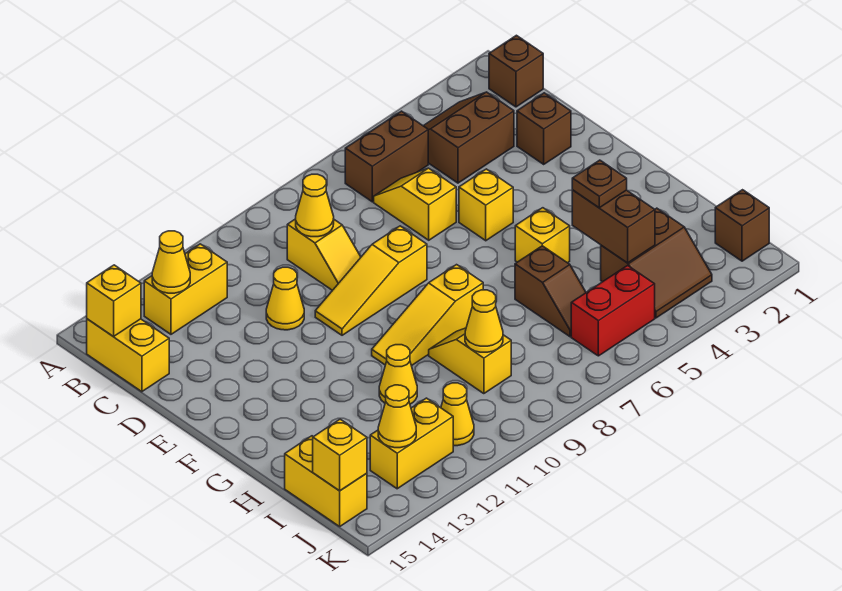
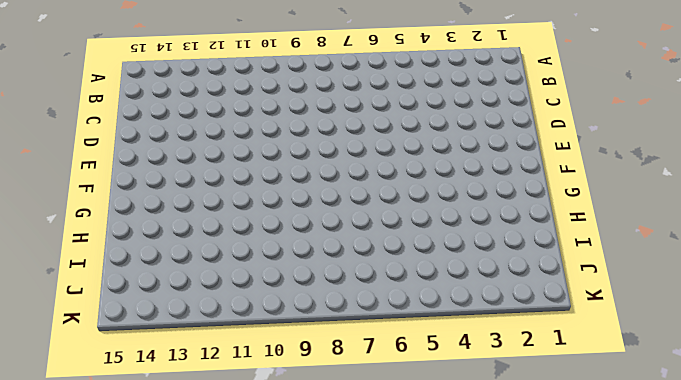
none -> brown brick B1 level 1
none -> brown slope B3:C4 level 1 top C
none -> brown brick B5:B6 level 1
none -> yellow brick B12:B13 level 1

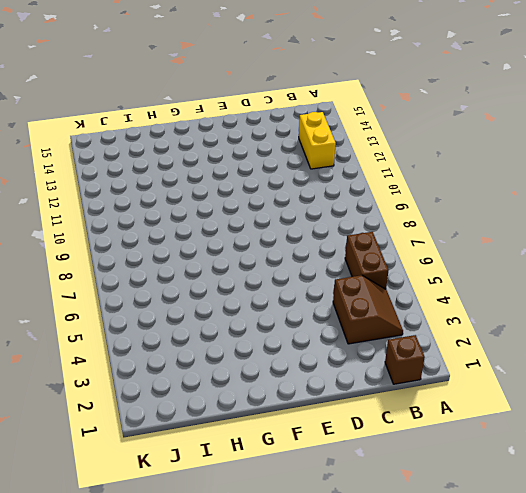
none -> yellow brick B15:C15 level 1
none -> yellow slope C6:D6 level 1 top D
none -> yellow slope C9:D9 level 1 top C
none -> brown brick D2 level 1

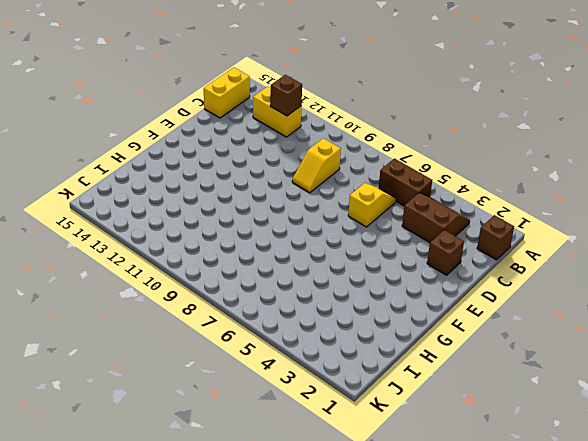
brown brick B12 level 2 -> brown brick J1 level 1
none -> yellow cone D11 level 1
none -> yellow brick E5 level 1
none -> yellow slope E8:E10 level 1 top 8
none -> yellow brick G5 level 1

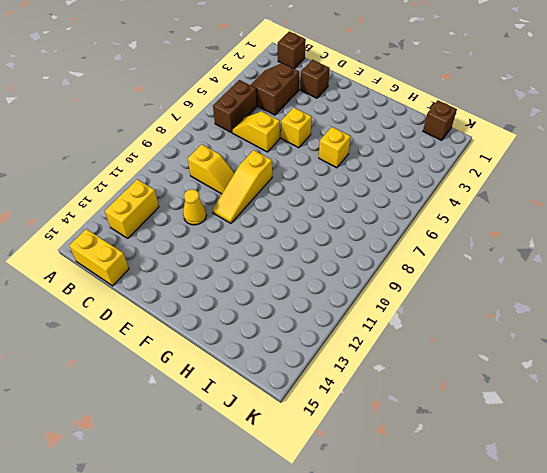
none -> yellow slope G8:G10 level 1 top 8
none -> brown slope H6:I6 level 1 top H
none -> yellow slope H9:I9 level 1 top I
none -> yellow cone H11 level 1

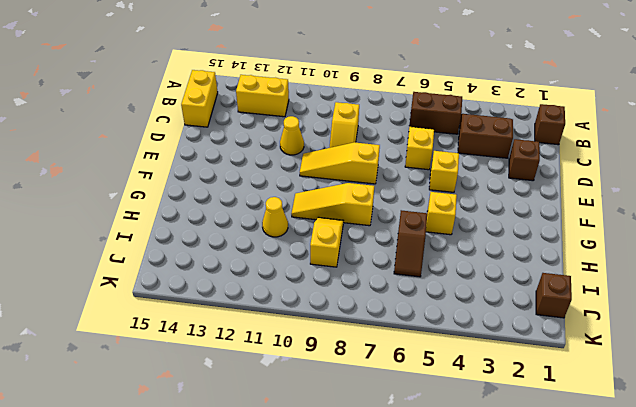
none -> brown slope I3:J4 level 1 top I
none -> yellow brick I15:J15 level 1
none -> red brick J5:J6 level 1
none -> yellow cone J11 level 1

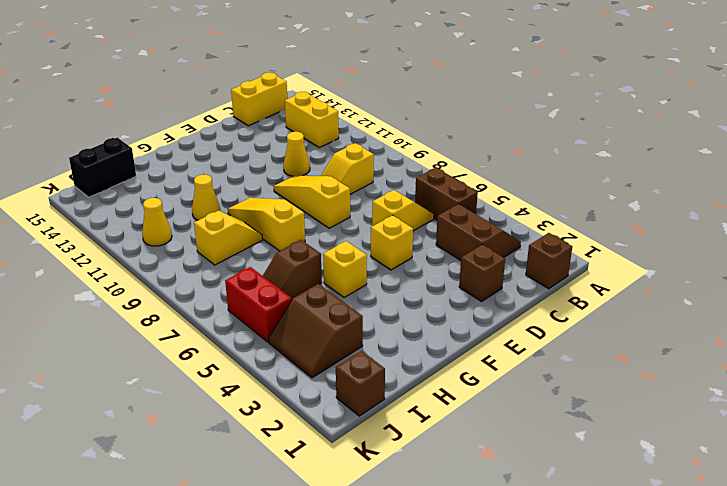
black brick I15:J15 level 1 -> yellow brick I15:J15 level 1
none -> yellow brick J12:J13 level 1
none -> yellow cone B13 level 2
none -> yellow brick B15 level 2
none -> yellow cone C9 level 2

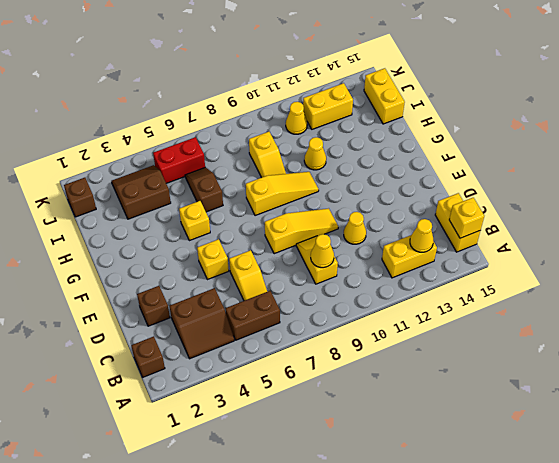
none -> brown brick H4:I4 level 2
none -> yellow cone I9 level 2
none -> yellow cone J13 level 2
none -> yellow brick J15 level 2

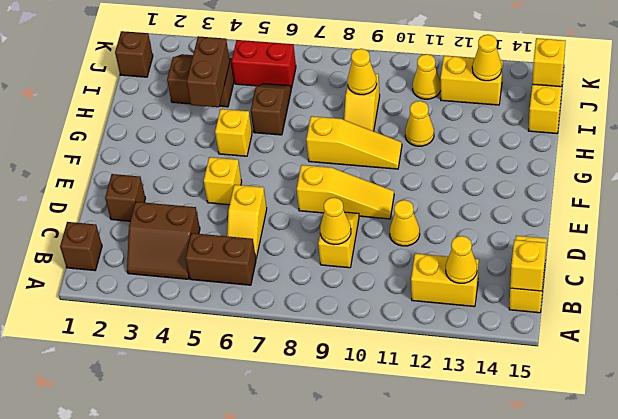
none -> brown plate H4 level 3

